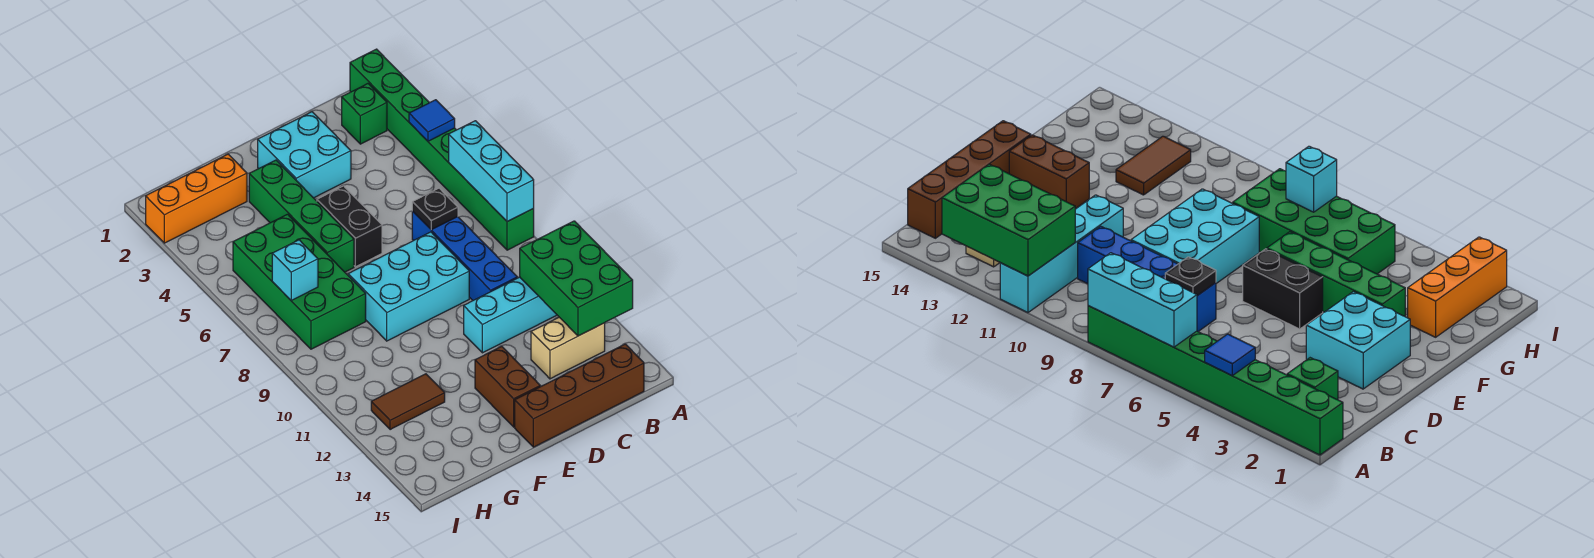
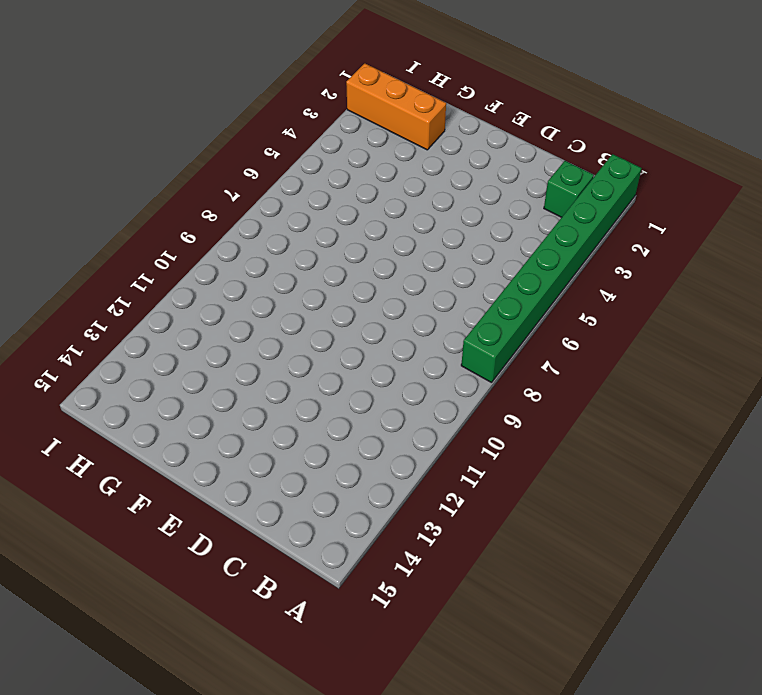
none -> cyan brick A11:D11 level 1
none -> tan brick B13:C13 level 1
none -> brown brick B15:E15 level 1

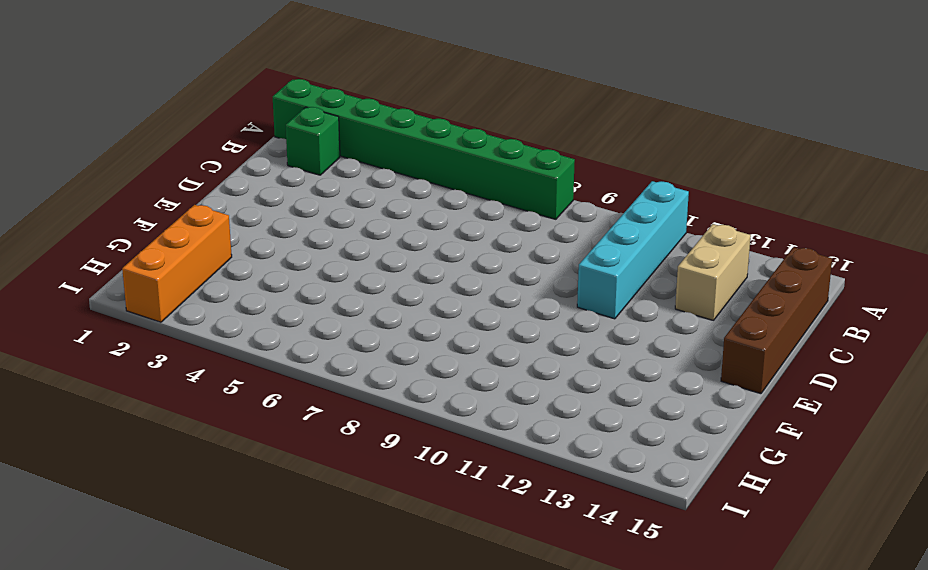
none -> blue brick C7:C10 level 1
none -> cyan brick D2:E3 level 1
none -> cyan brick D8:F9 level 1

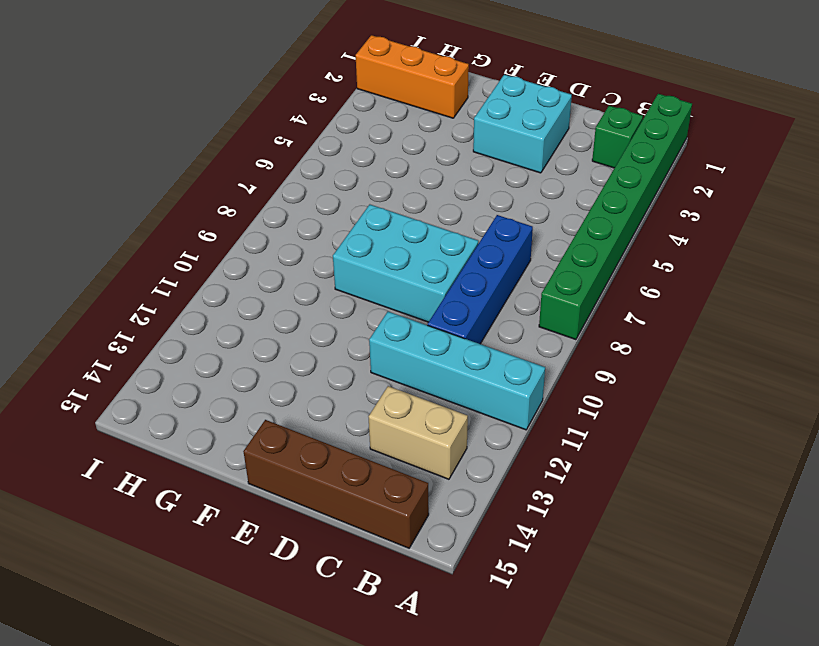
none -> black brick E5:E6 level 1
none -> brown brick E13:E14 level 1
none -> green brick F3:F6 level 1

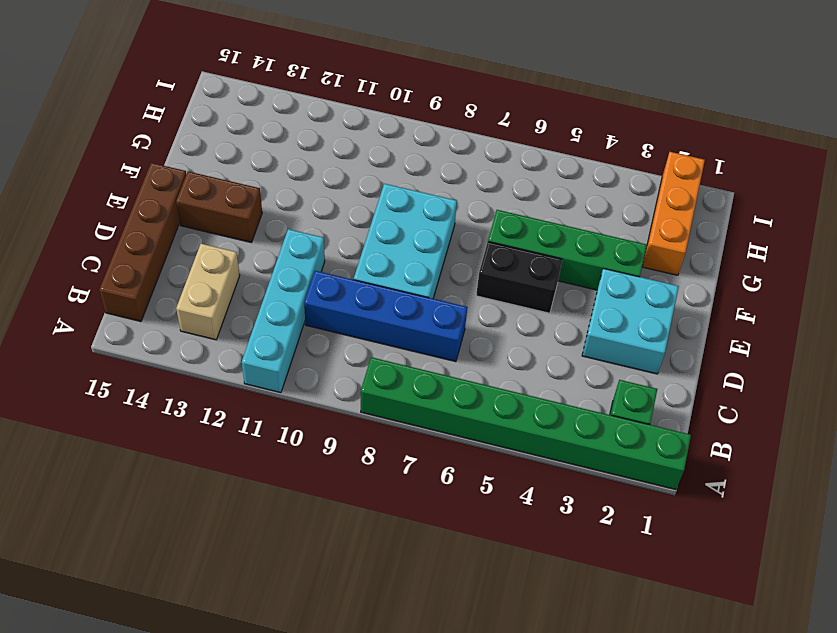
none -> green brick G5:H8 level 1
none -> brown tile G12:H12 level 1
none -> blue tile A4 level 2

